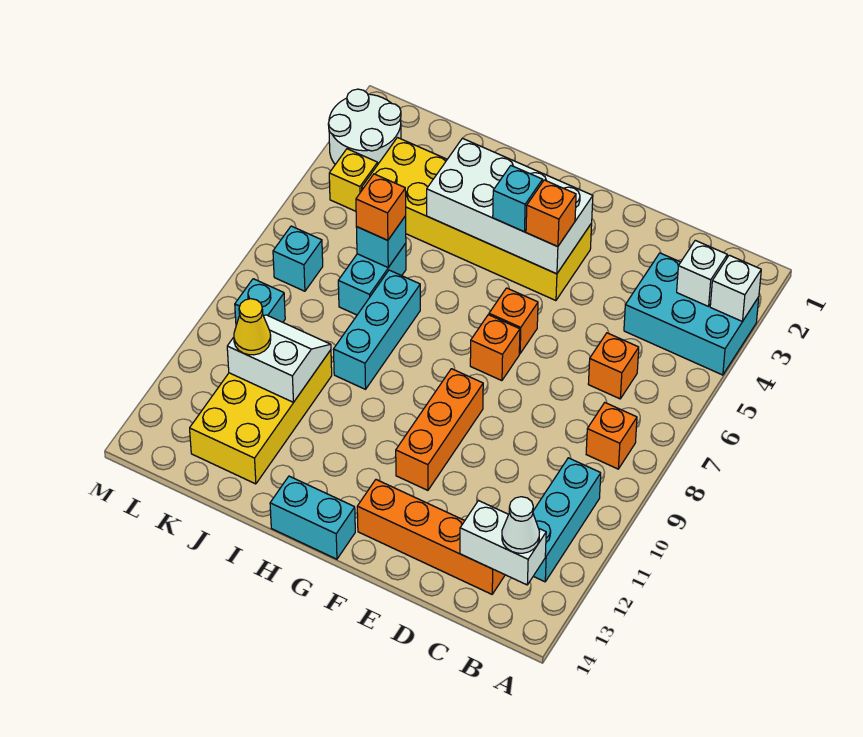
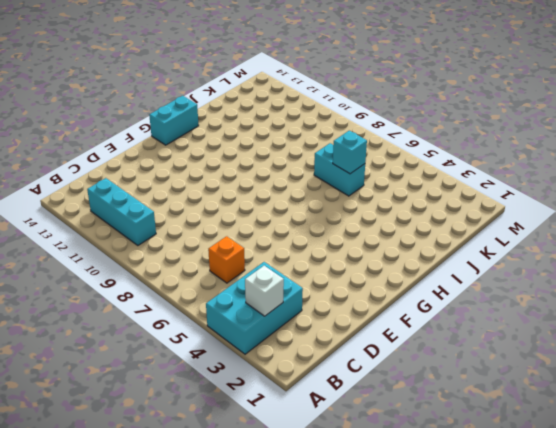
none -> orange brick B8 level 1
none -> orange brick C13:F13 level 1
none -> yellow brick F3:K4 level 1

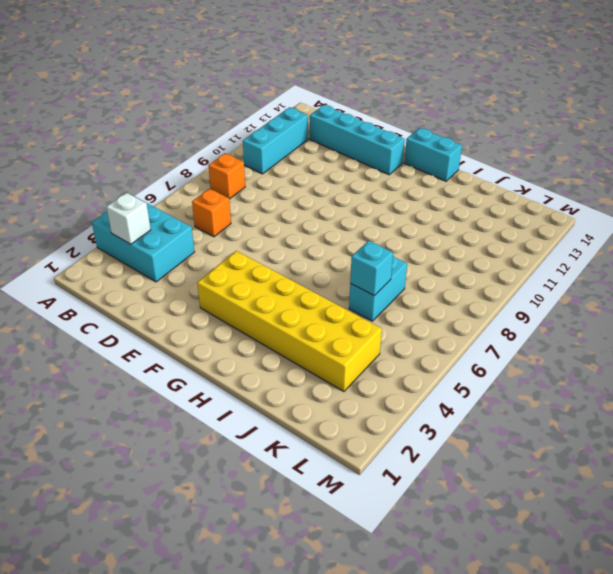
cyan brick C13:F13 level 1 -> orange brick C13:F13 level 1
none -> orange brick F6 level 1
none -> orange brick F7 level 1
none -> orange brick F9:F11 level 1

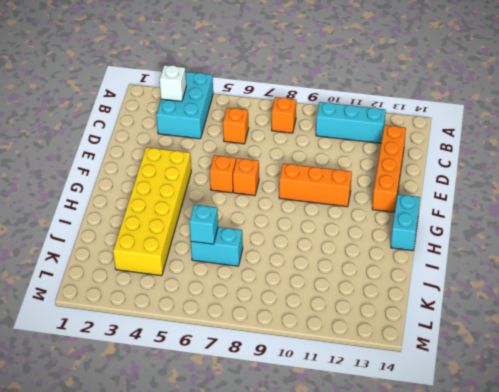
none -> cyan brick I7:I9 level 1
none -> yellow brick J10:K13 level 1
none -> white round brick L2:M3 level 1

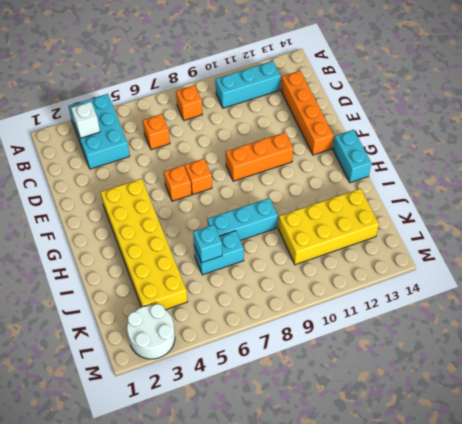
none -> yellow brick L4 level 1
none -> cyan brick L7 level 1
none -> cyan brick L9 level 1

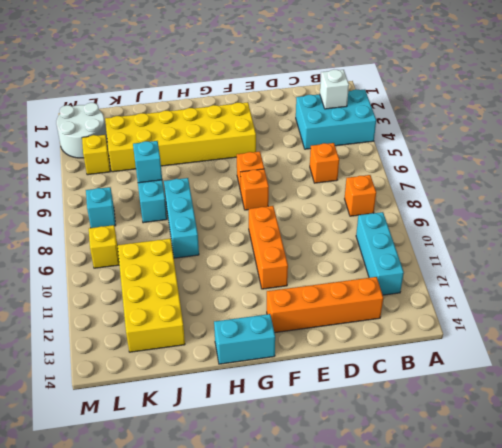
yellow brick L9 level 1 -> cyan brick L9 level 1
none -> white brick A3 level 2
none -> white brick B13:C13 level 2
none -> white brick F3:I4 level 2

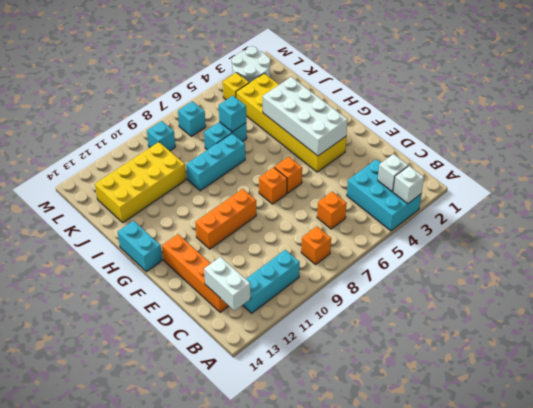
none -> white slope J10:K11 level 2 top 11
none -> white cone B13 level 3
none -> orange brick F4 level 3

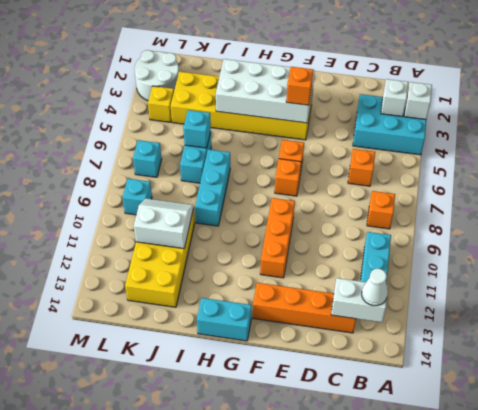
none -> cyan brick G4 level 3
none -> orange brick J6 level 3
none -> yellow cone K11 level 3

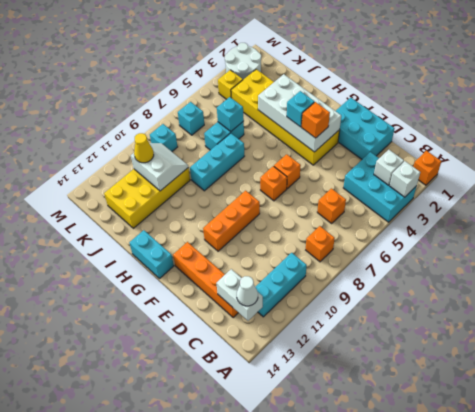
orange brick A1 level 1 -> orange brick J6 level 3
cyan brick D1:F2 level 1 -> none

